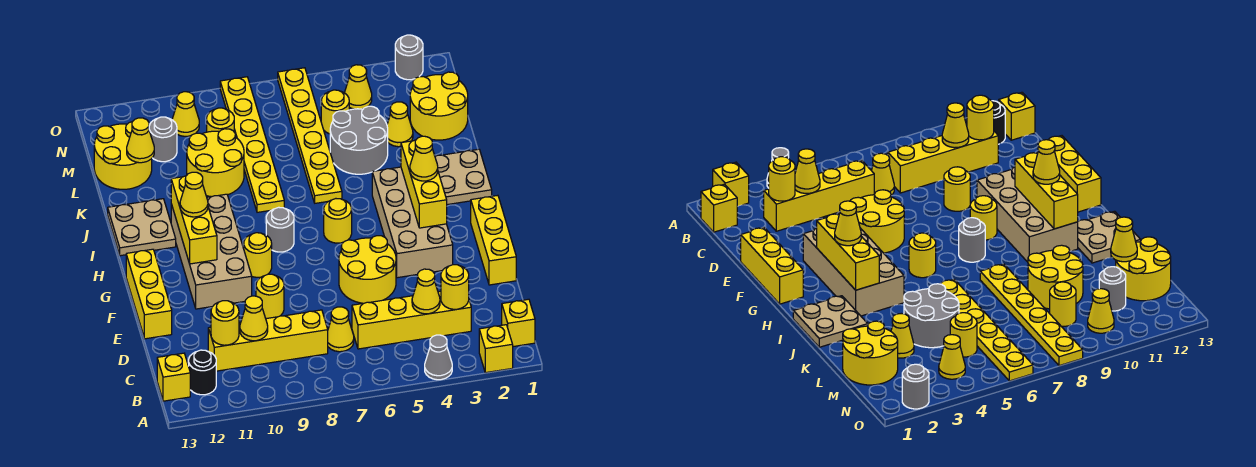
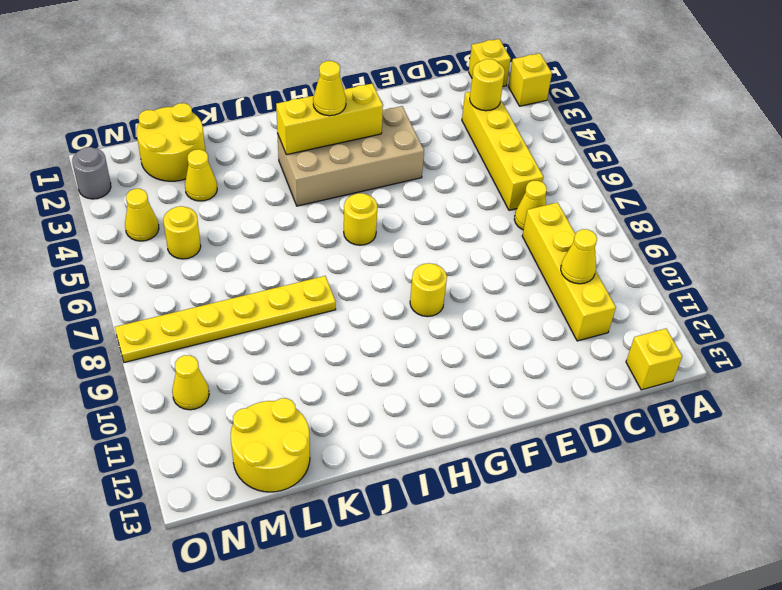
none -> grey cone A4 level 1
none -> black round brick B12 level 1
none -> yellow brick E1:G1 level 1
none -> yellow round brick E5:F6 level 1

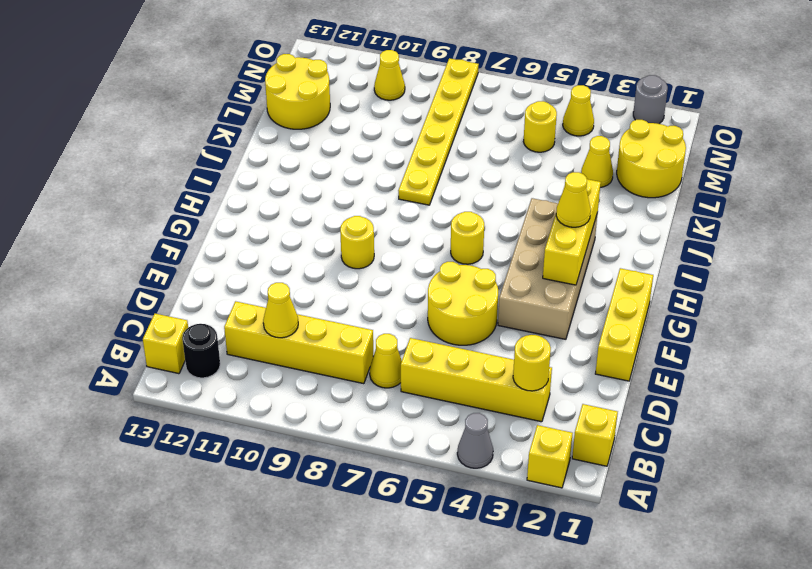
none -> yellow round brick E9 level 1
none -> yellow brick E13:G13 level 1
none -> tan brick F10:I11 level 1
none -> grey round brick H8 level 1

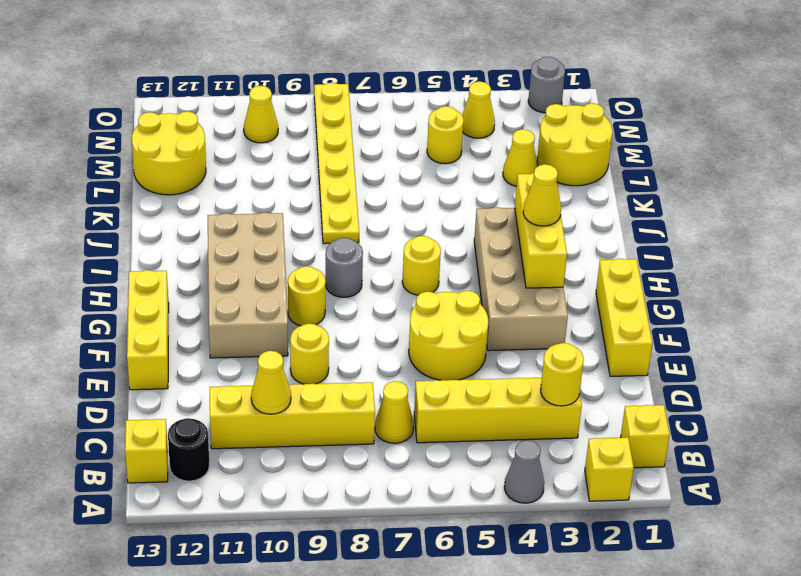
none -> tan plate I1:J2 level 1
none -> tan plate I12:J13 level 1
none -> yellow plate J6:O6 level 1
none -> grey round brick K4:L5 level 1

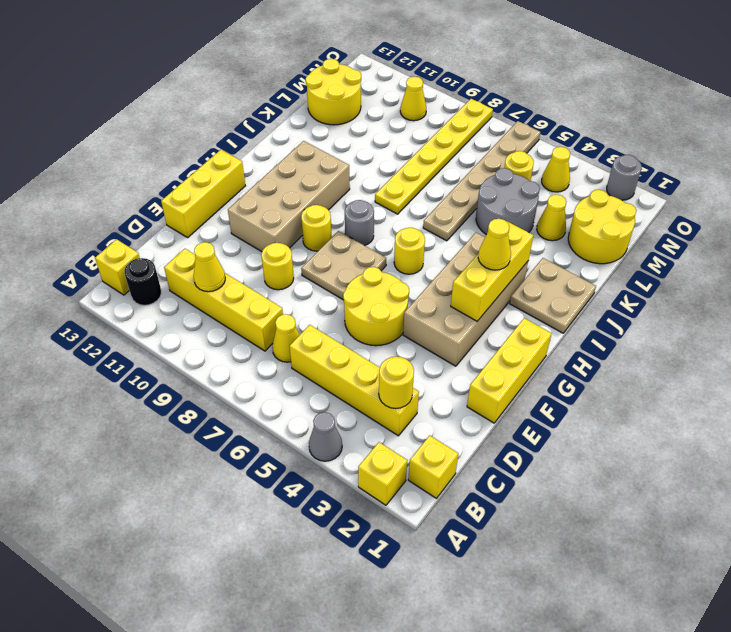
tan plate F7:G8 level 1 -> tan plate I12:J13 level 1
tan plate J6:O6 level 1 -> yellow plate J6:O6 level 1
none -> yellow round brick K9:L10 level 1
none -> yellow round brick M9 level 1
none -> grey round brick M11 level 1
none -> yellow cone C4 level 2

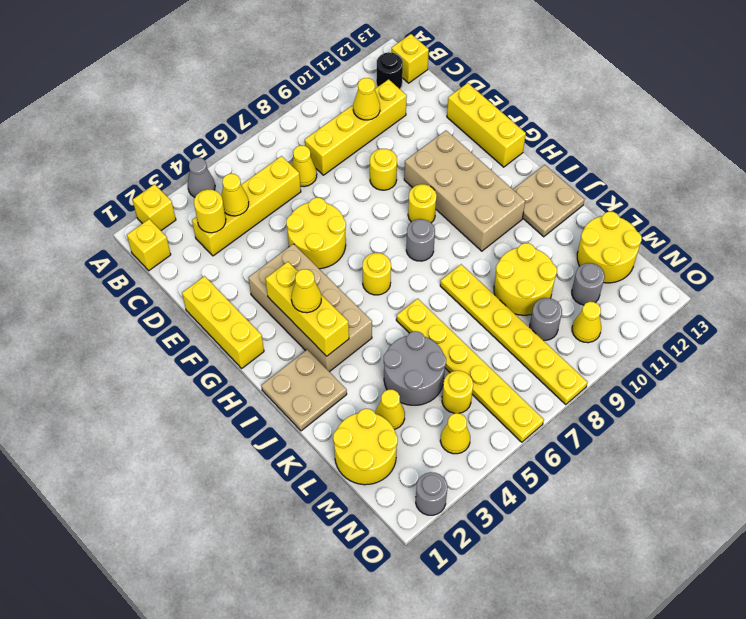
grey round brick M9 level 1 -> yellow round brick M9 level 1
none -> yellow round brick C11 level 2
none -> yellow brick G11:I11 level 2
none -> yellow cone L12 level 2
none -> yellow cone H11 level 3

